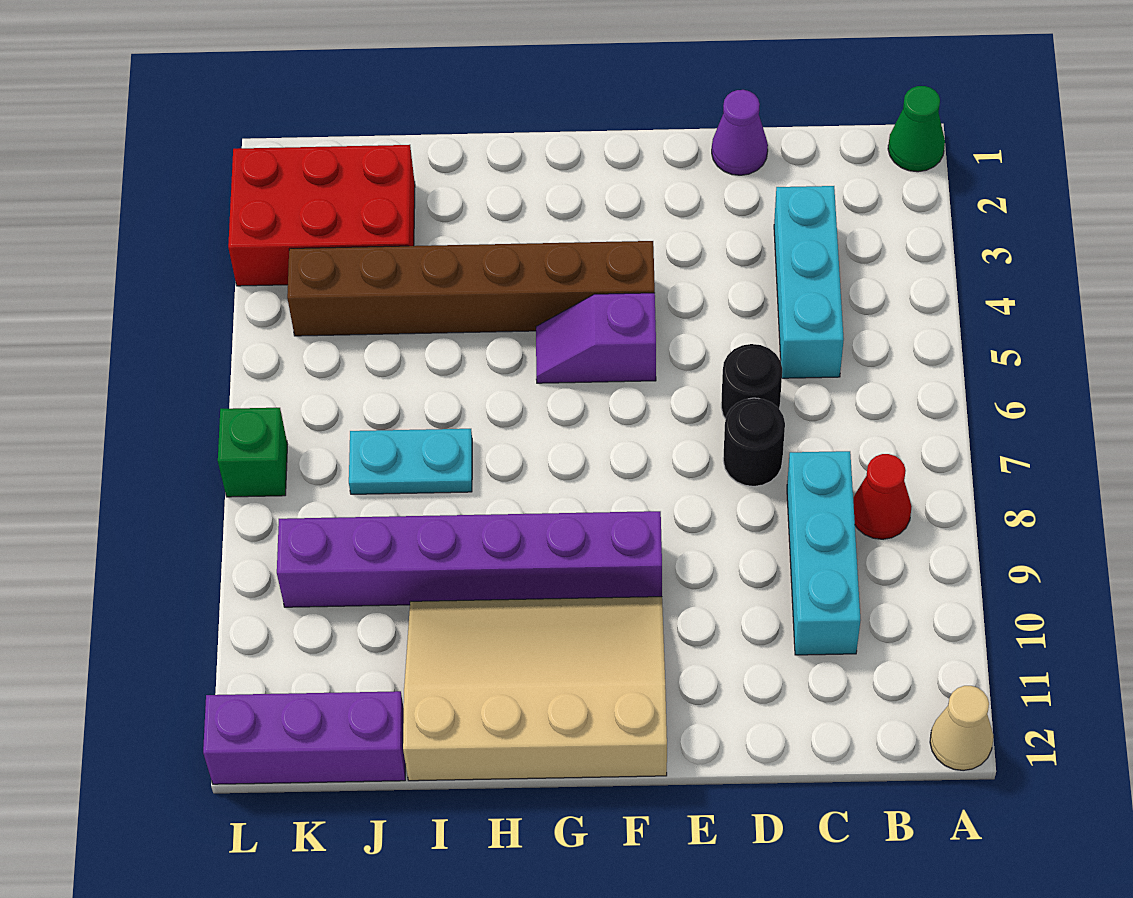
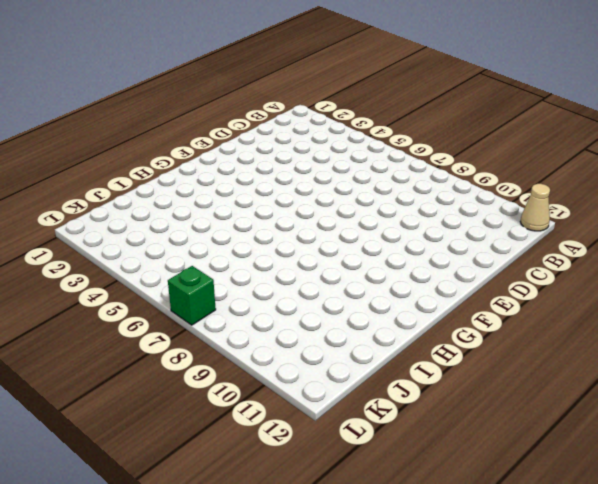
none -> green cone A1 level 1
none -> red cone B8 level 1
none -> cyan brick C3:C5 level 1

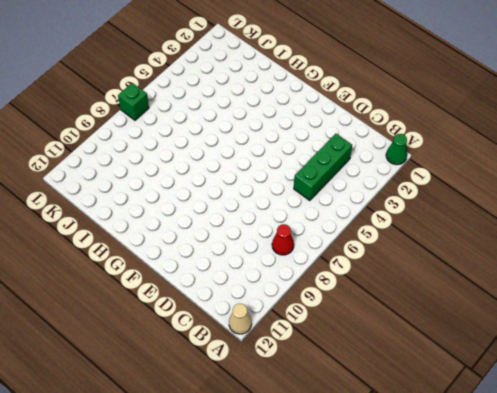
green brick C3:C5 level 1 -> cyan brick C3:C5 level 1
none -> cyan brick C8:C10 level 1
none -> purple cone D1 level 1
none -> black round brick D6 level 1

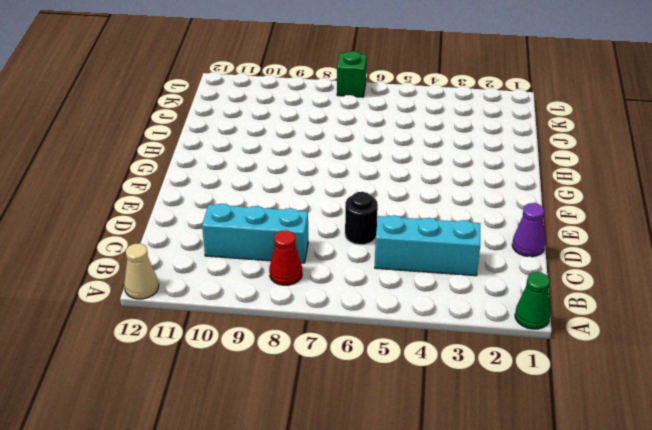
none -> black round brick D7 level 1
none -> brown brick F4:K4 level 1
none -> purple slope F5:G5 level 1 top F

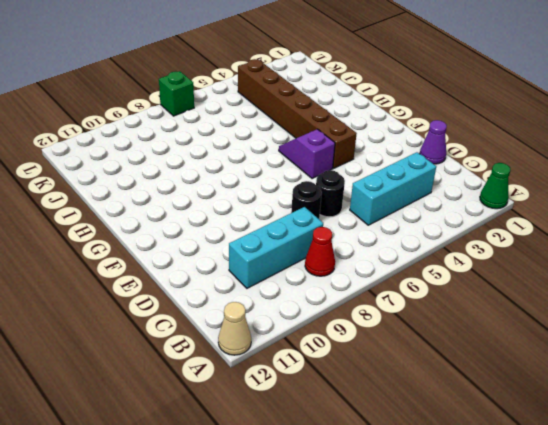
none -> purple brick F9:K9 level 1
none -> tan slope F10:I12 level 1 top 12
none -> cyan plate I7:J7 level 1

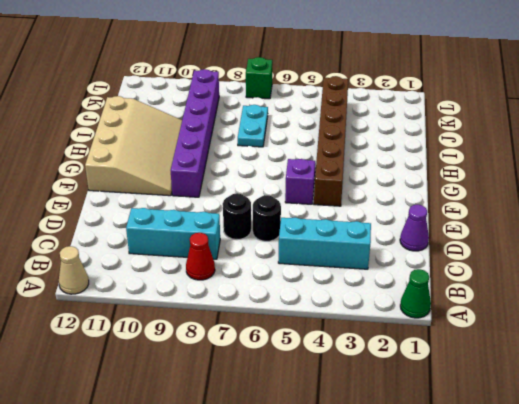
none -> red brick J2:L3 level 1
none -> purple brick J12:L12 level 1

